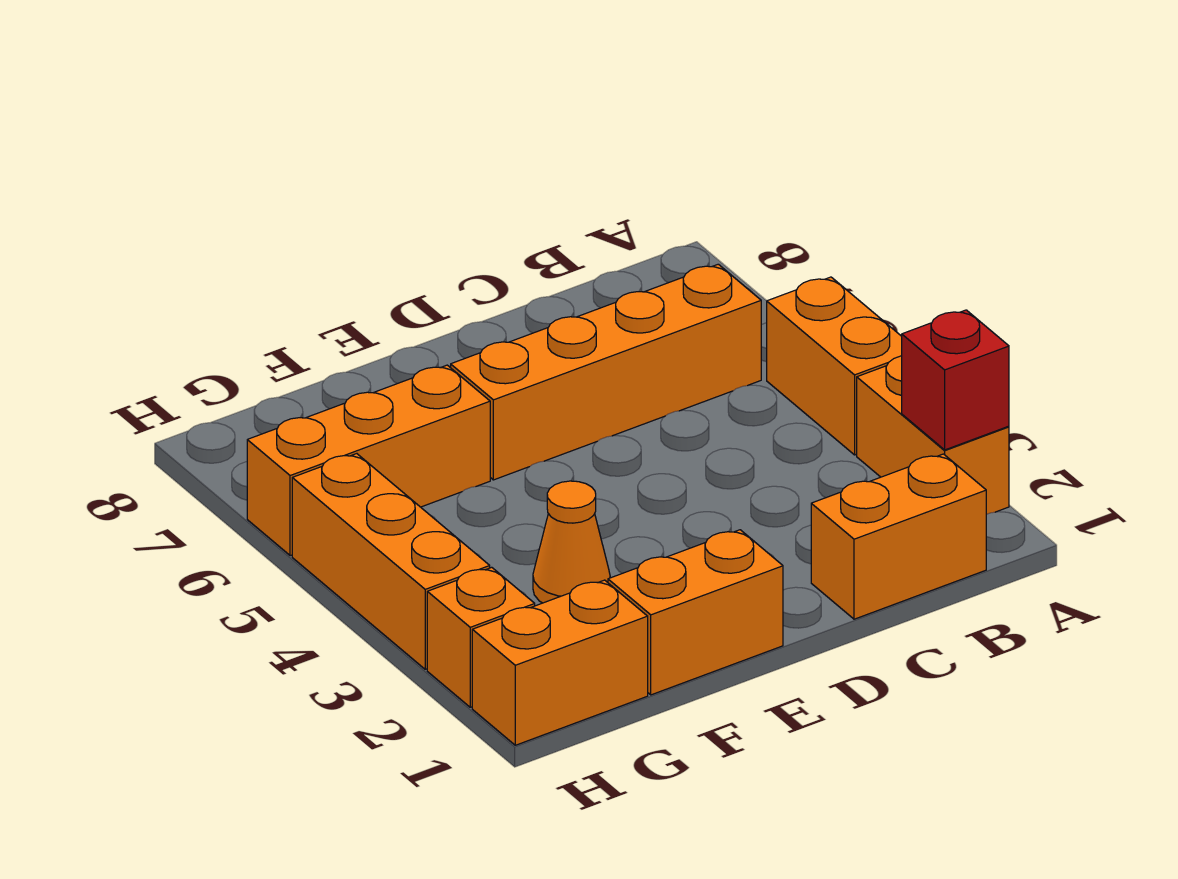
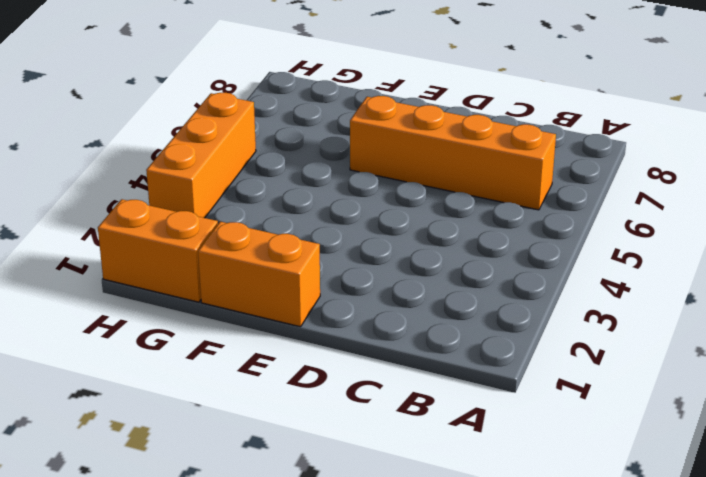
none -> orange brick A2:A3 level 1
none -> orange brick A4:A5 level 1

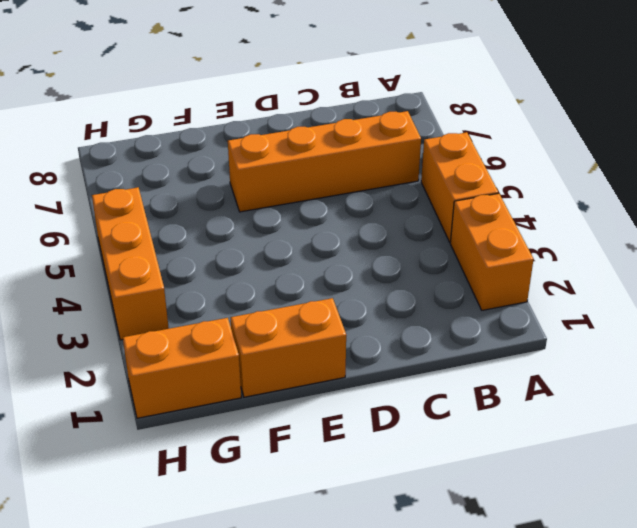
none -> orange brick B1:C1 level 1
none -> orange cone F3 level 1

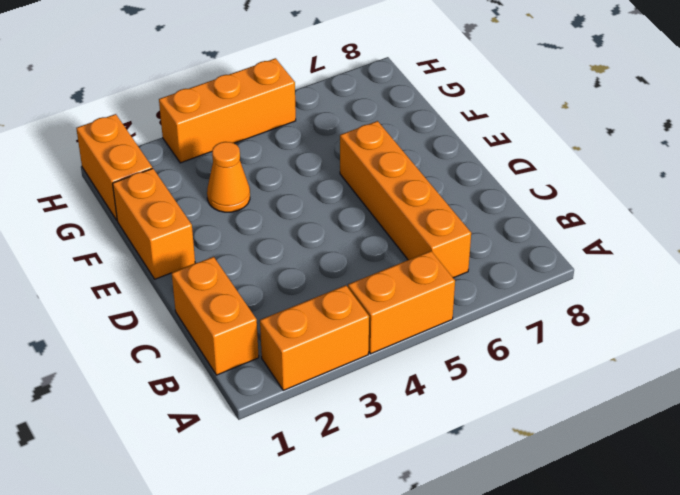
none -> orange brick F6:H6 level 1
none -> orange brick H2 level 1

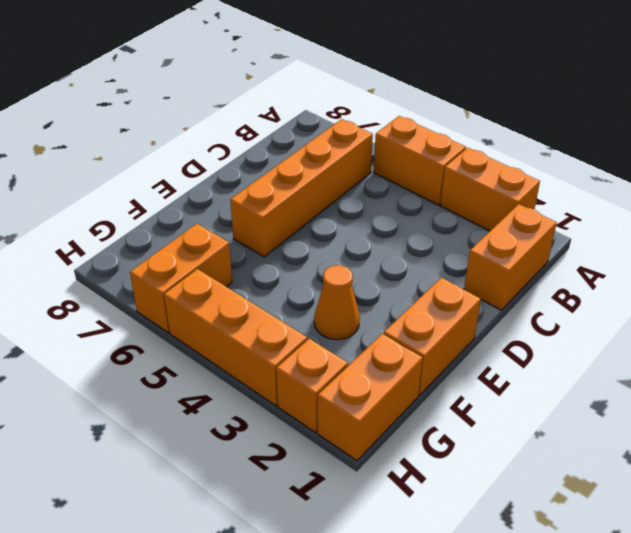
orange brick G6:H6 level 1 -> orange brick F6:H6 level 1
none -> red brick A2 level 2

